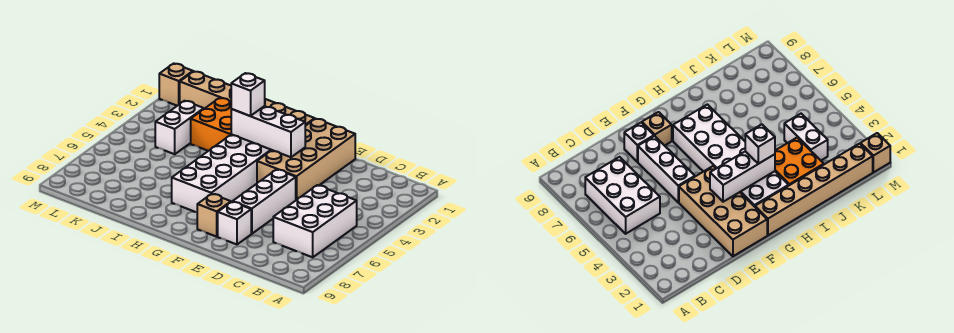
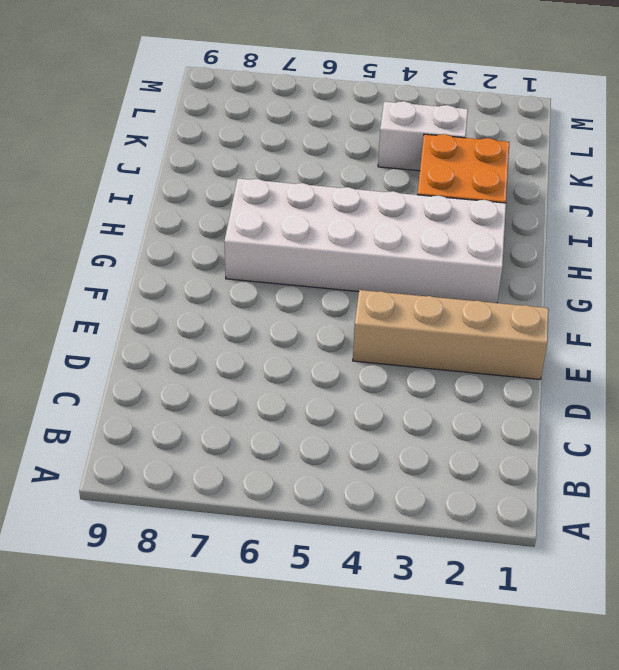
tan brick E1:E4 level 1 -> tan brick E1:F4 level 1
none -> white brick B5:C7 level 1
none -> white brick E5:E7 level 1
none -> white brick E8 level 1

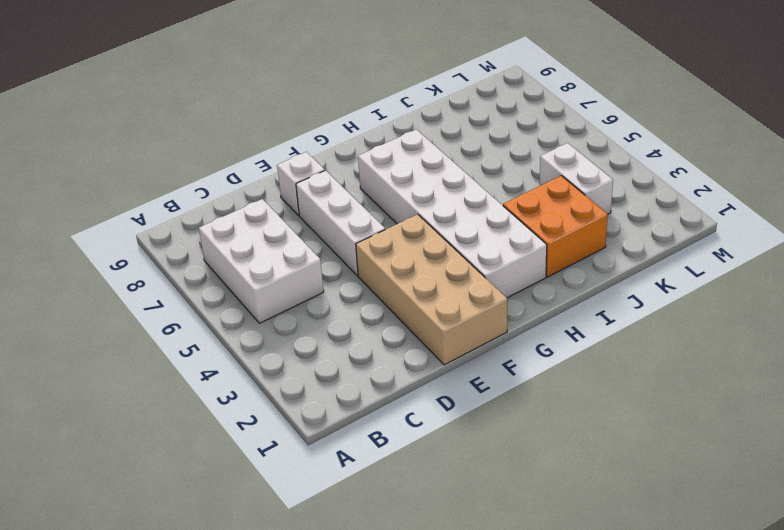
none -> tan brick F8 level 1
none -> tan brick G1:L1 level 1
none -> tan brick M1 level 1

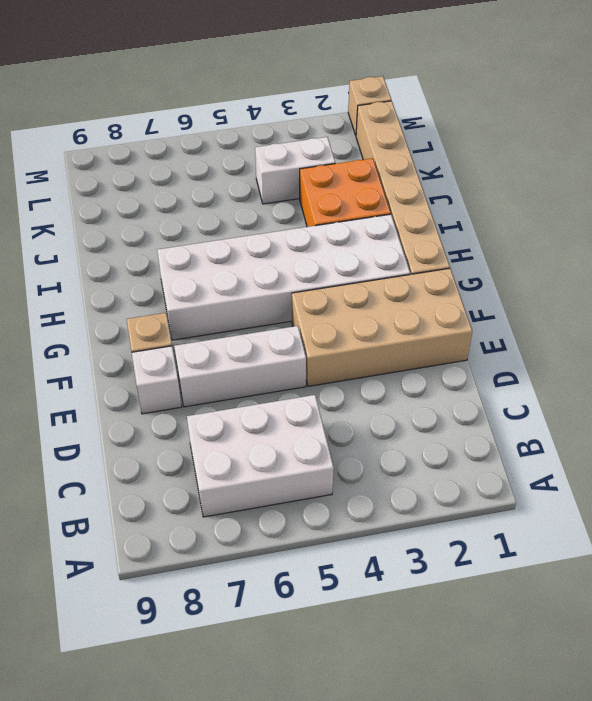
none -> white brick F3:H3 level 2
none -> white brick H3 level 3

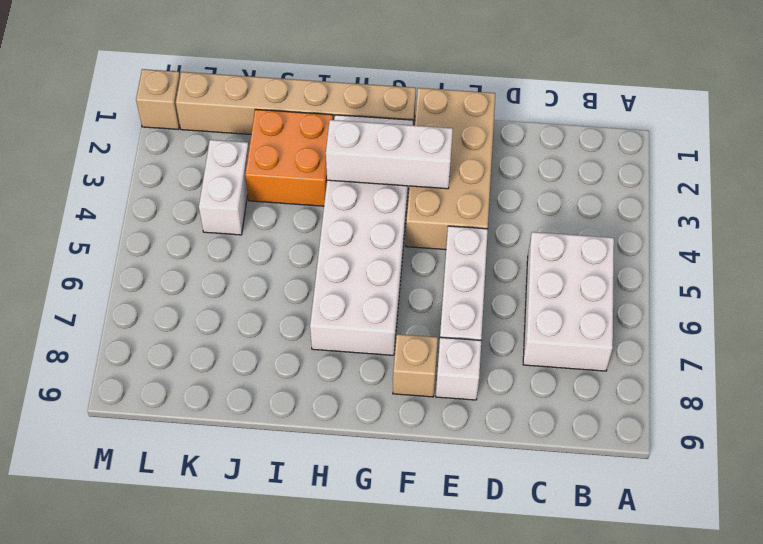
none -> white brick H3 level 3

